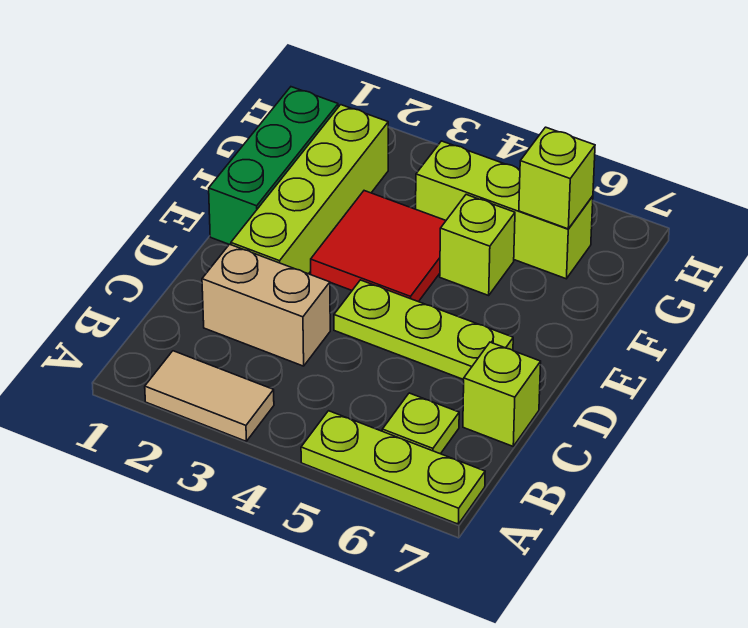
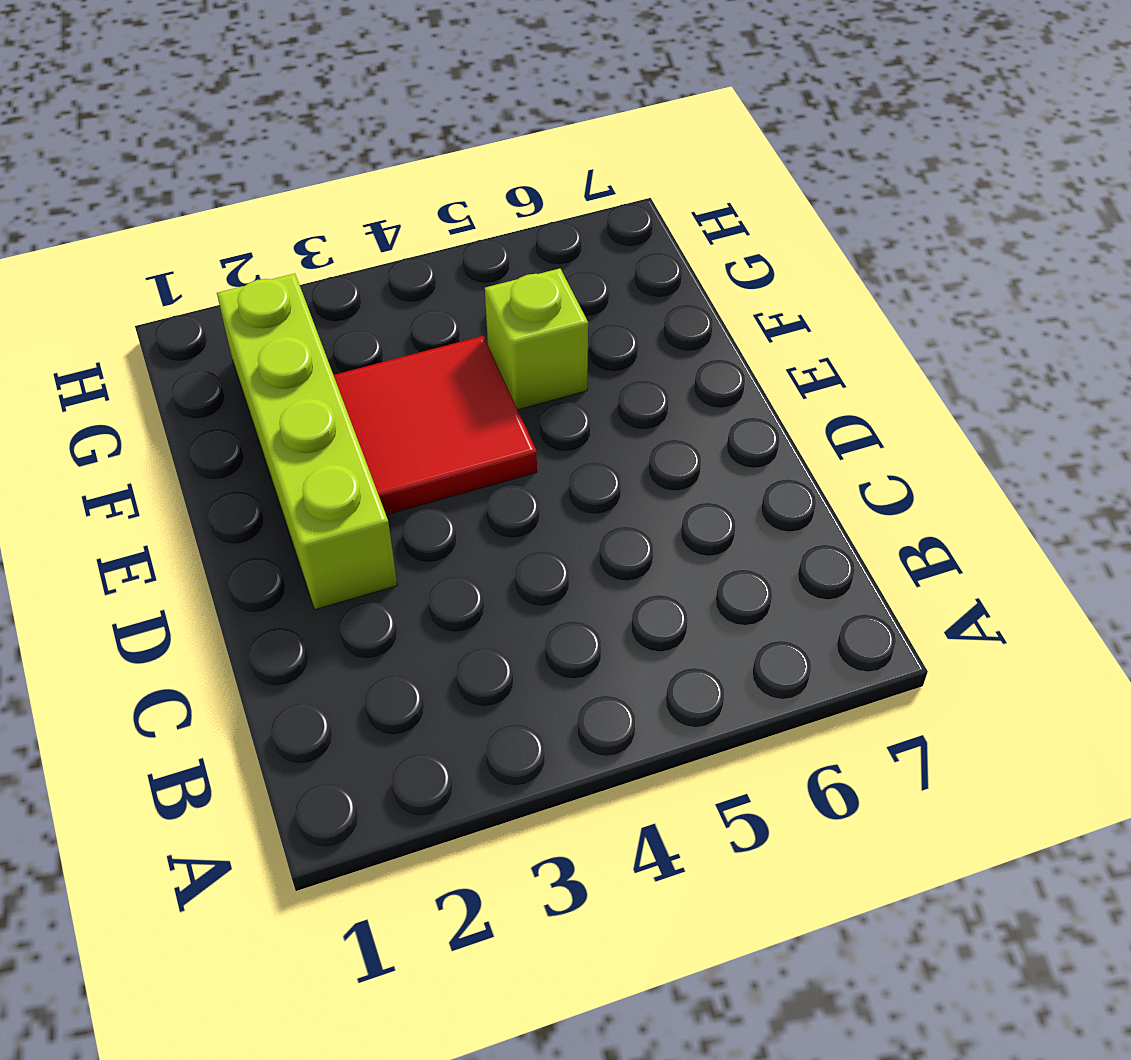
none -> tan tile A2:A3 level 1
none -> lime plate A5:A7 level 1
none -> lime plate B6 level 1

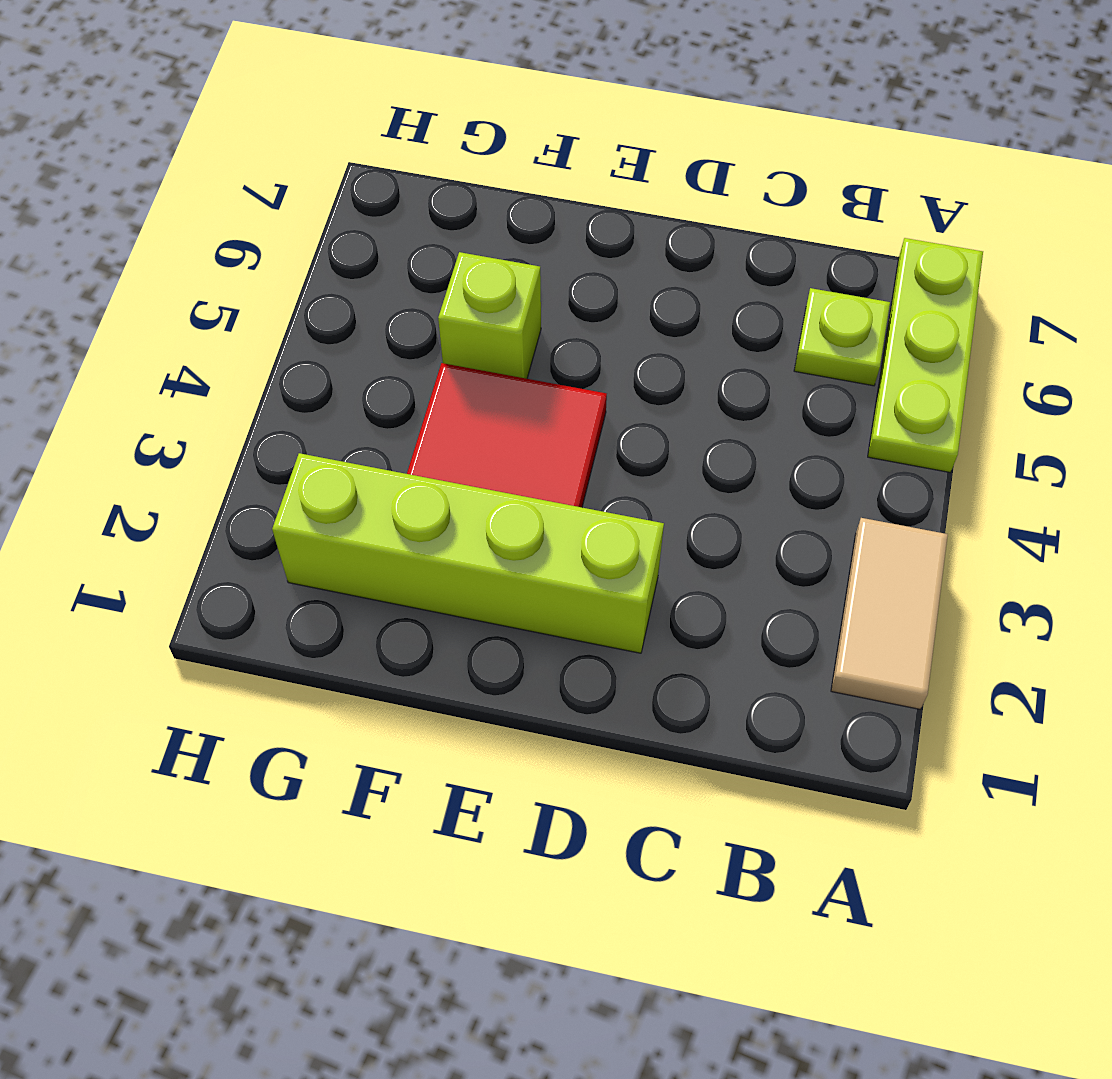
none -> tan brick C2:C3 level 1
none -> lime brick C7 level 1
none -> lime plate D4:D6 level 1

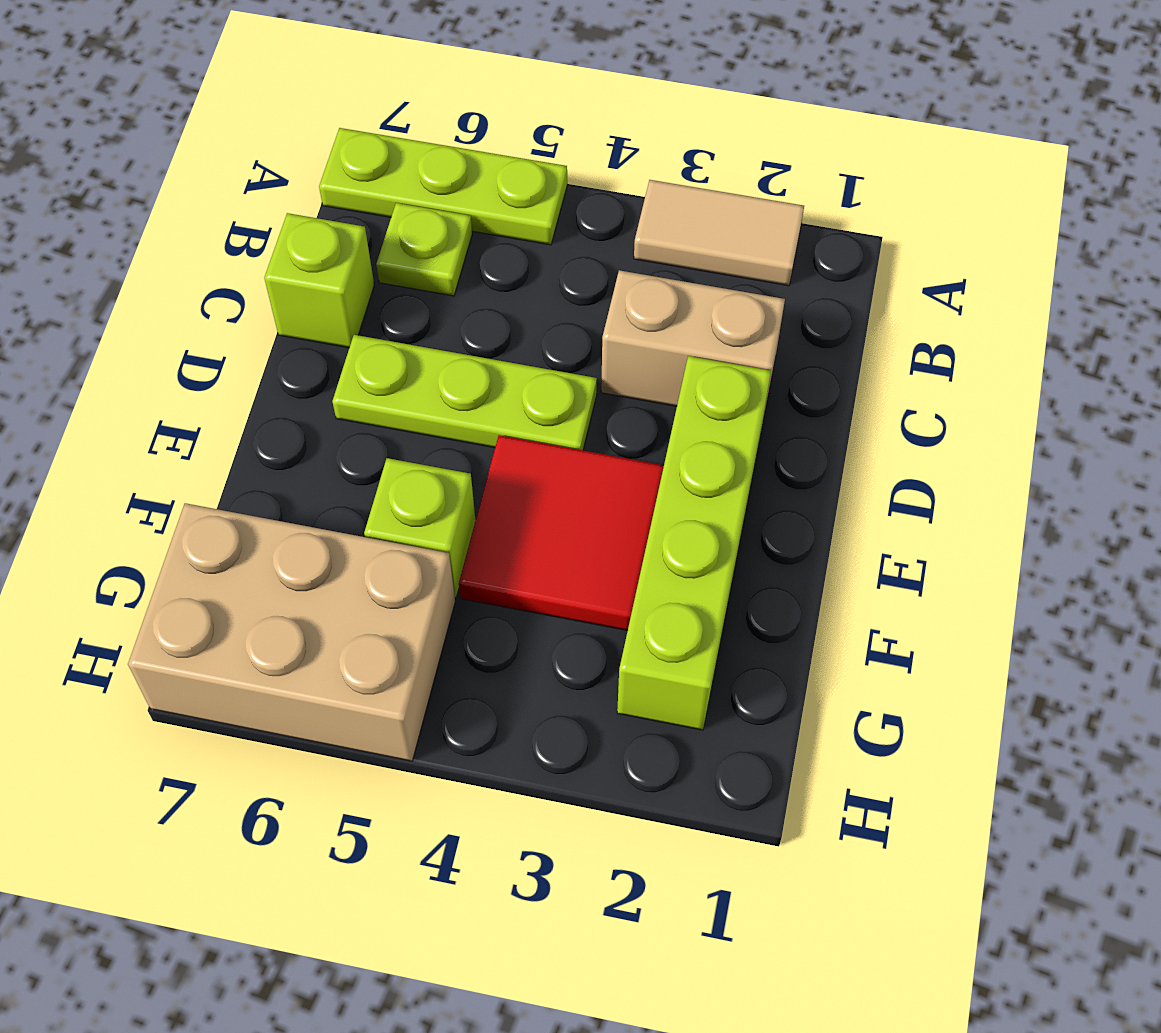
tan brick G5:H7 level 1 -> lime brick G4:G6 level 1
none -> green brick E1:G1 level 1
none -> lime brick G6 level 2

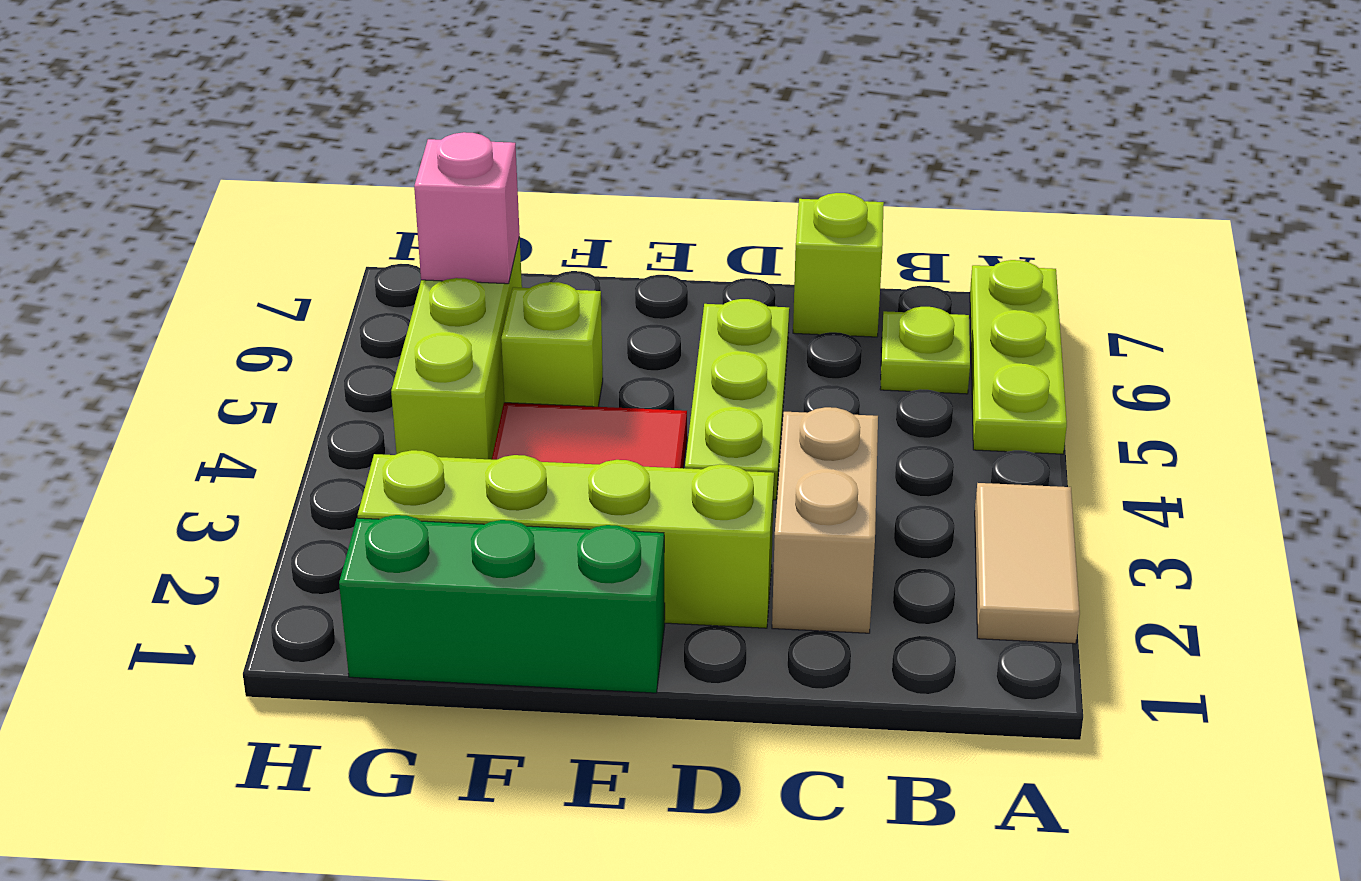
pink brick G6 level 2 -> lime brick G6 level 2

